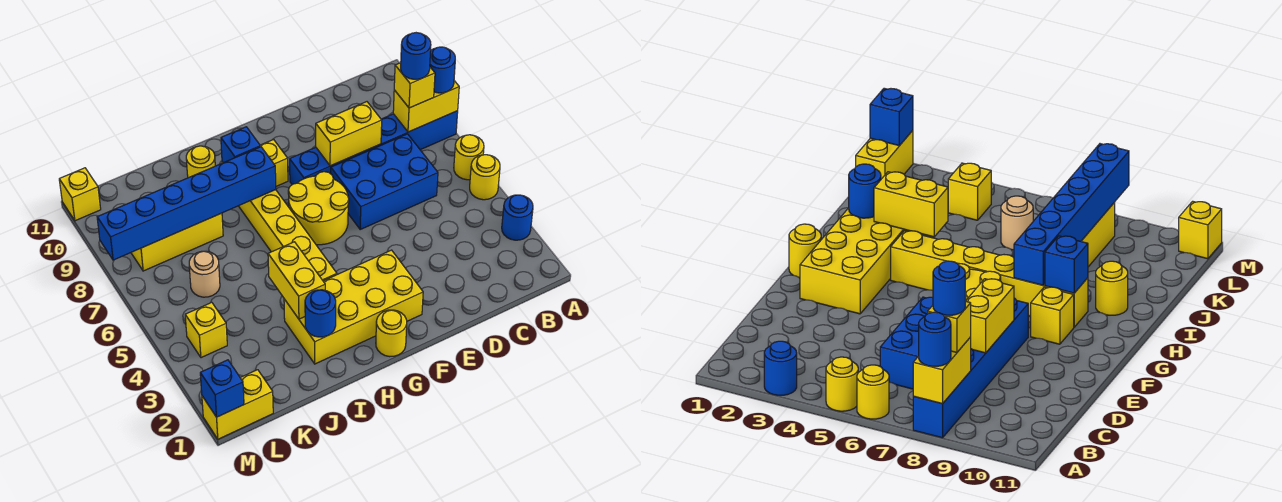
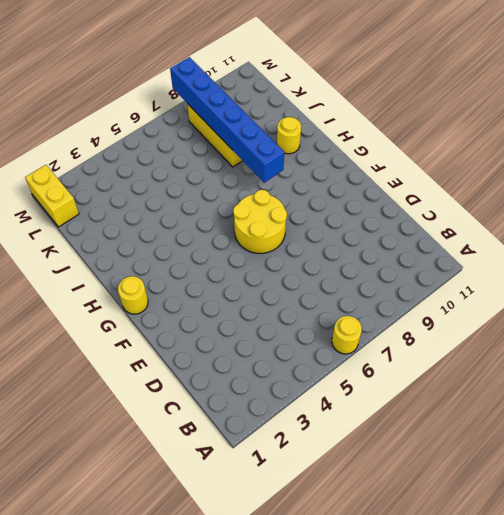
none -> blue round brick A3 level 1
none -> yellow round brick A5 level 1
none -> blue brick A8:F8 level 1

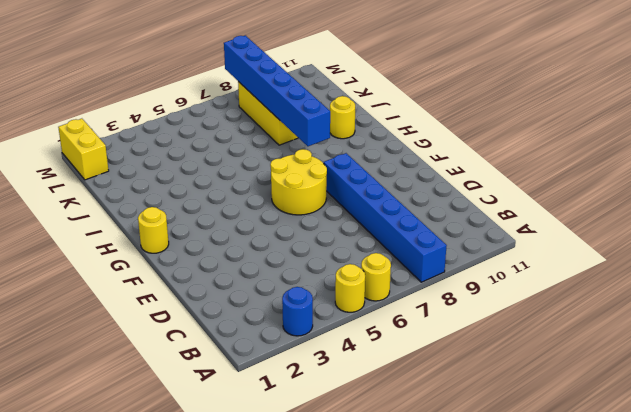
none -> blue brick C6:E7 level 1
none -> yellow brick F2:I3 level 1
none -> yellow brick G9 level 1

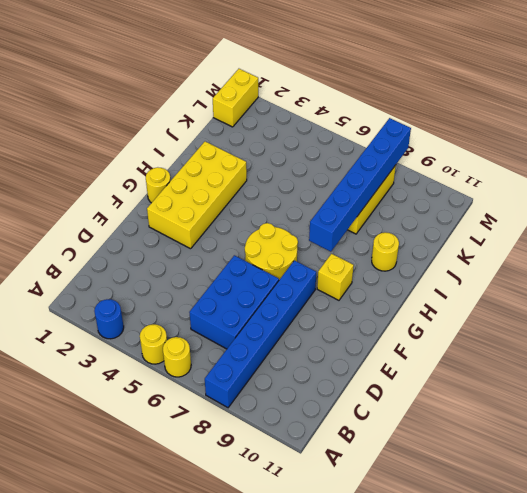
none -> yellow brick H4:H9 level 1
none -> tan round brick K6 level 1
none -> yellow brick L4 level 1

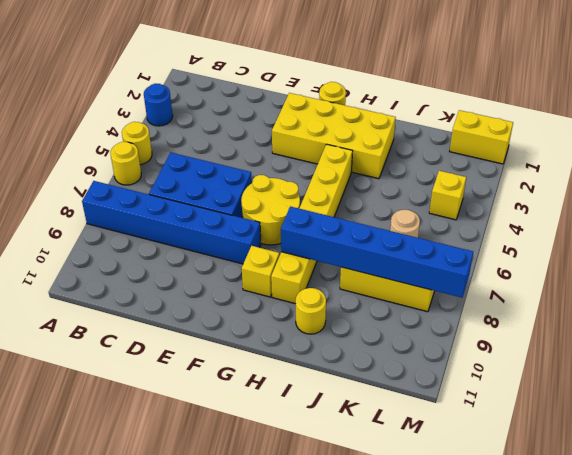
none -> yellow brick M11 level 1
none -> yellow brick A8:B8 level 2
none -> yellow brick D8:E8 level 2

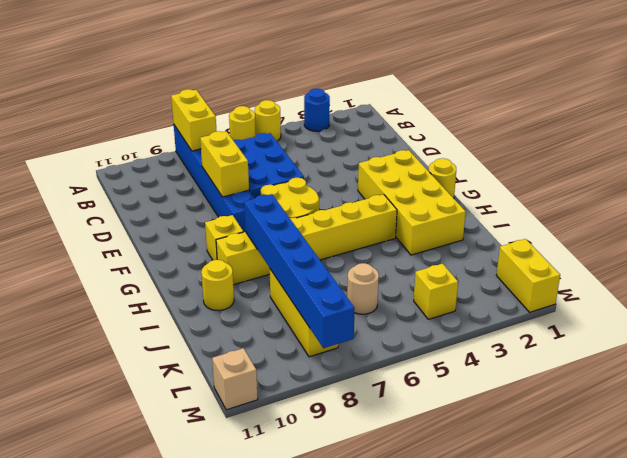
tan brick M11 level 1 -> yellow brick M11 level 1
none -> blue brick H9 level 2
none -> blue round brick I2 level 2
none -> yellow brick I3:I4 level 2

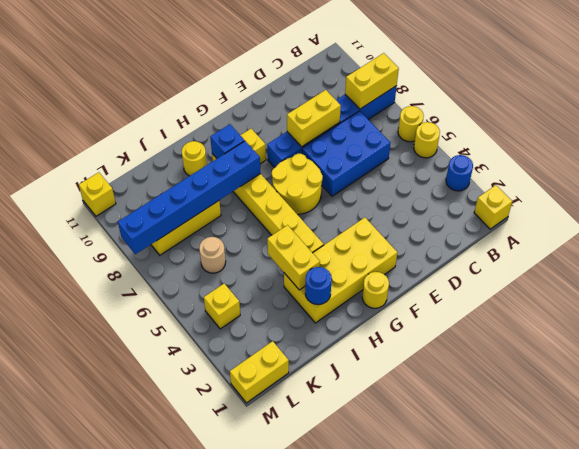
yellow brick A1 level 1 -> yellow brick B8 level 3
none -> blue brick M1 level 2
none -> blue round brick A8 level 3
none -> blue round brick B8 level 4

